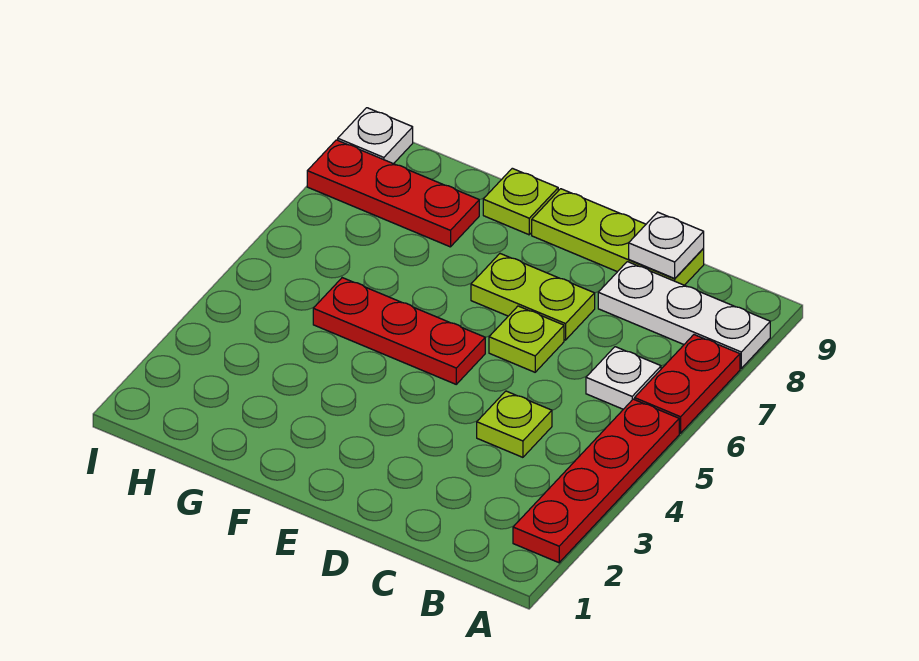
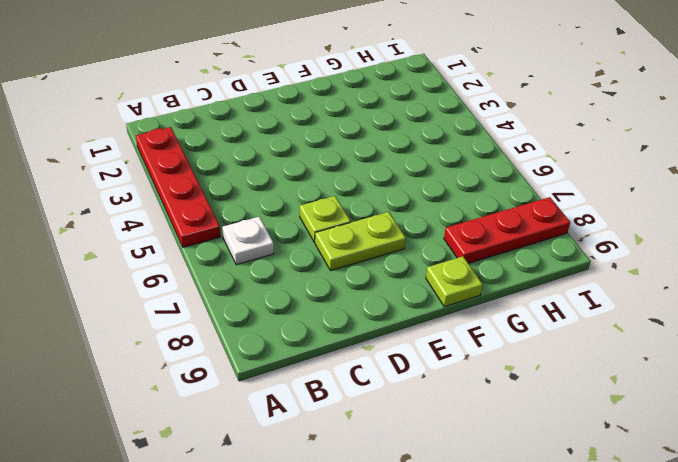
none -> red plate A6:A7 level 1
none -> white plate A8:C8 level 1
none -> lime plate C4 level 1

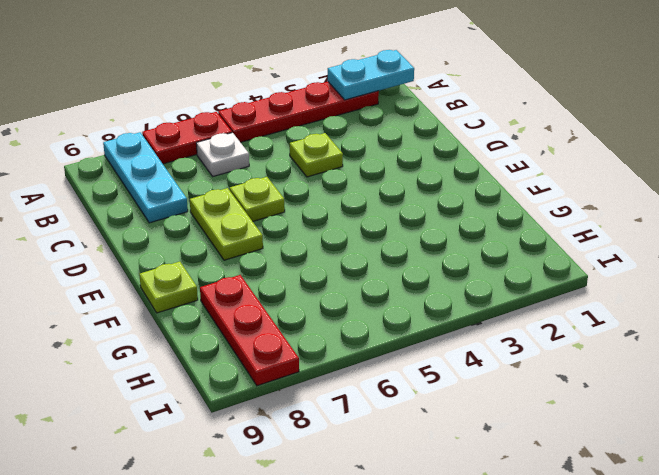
cyan plate A1:A2 level 2 -> none
cyan plate A8:C8 level 1 -> white plate A8:C8 level 1
none -> lime plate C9:E9 level 1
none -> red plate E5:G5 level 1
none -> white plate I9 level 1

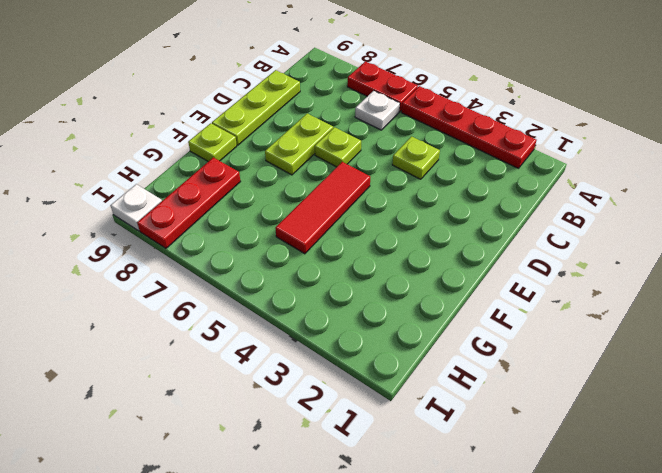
red tile E5:G5 level 1 -> red plate E5:G5 level 1
none -> white plate A8:C8 level 1
none -> white plate C9 level 2

